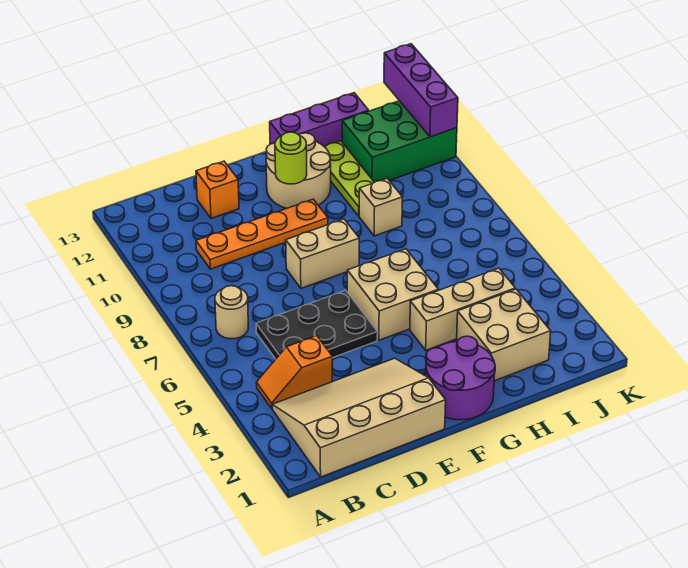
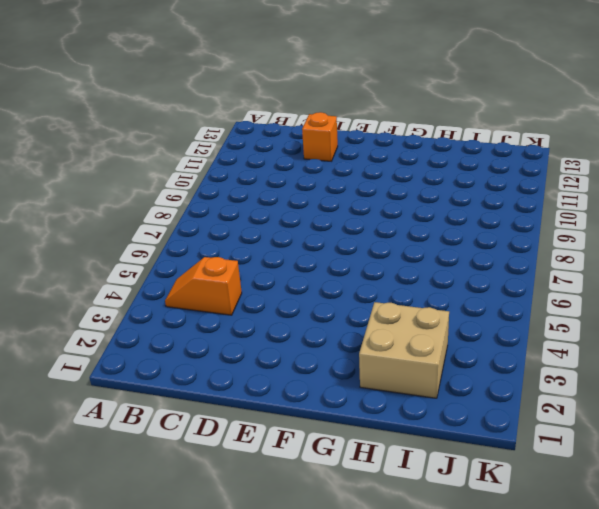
none -> tan slope B1:E3 level 1 top 1
none -> tan round brick B7 level 1
none -> black plate C5:E6 level 1

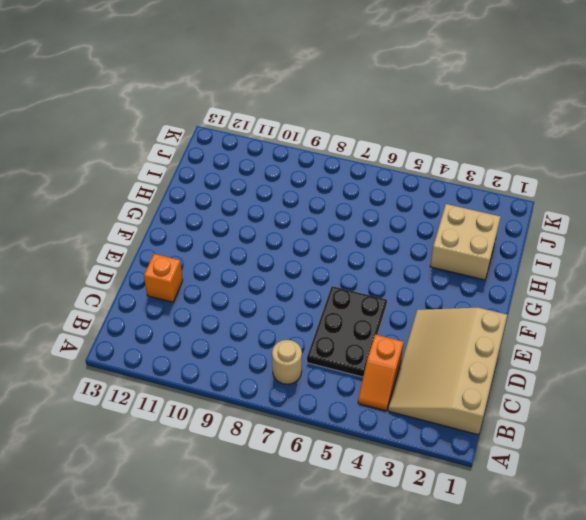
none -> orange plate C10:F10 level 1
none -> tan brick E8:F8 level 1
none -> purple round brick F1:G2 level 1

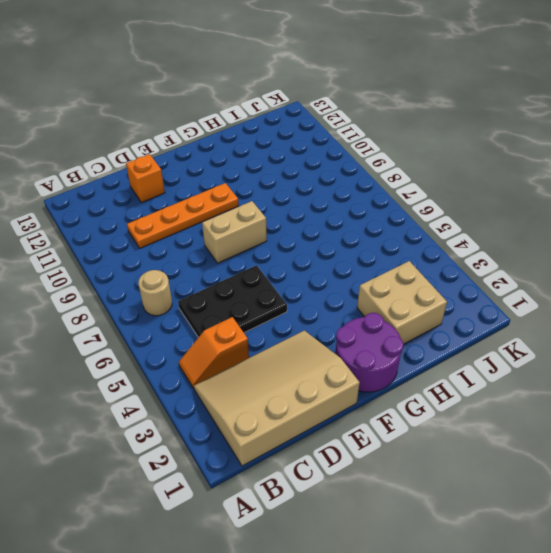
none -> tan brick F5:G6 level 1
none -> tan round brick F11:G12 level 1
none -> tan brick G4:I4 level 1

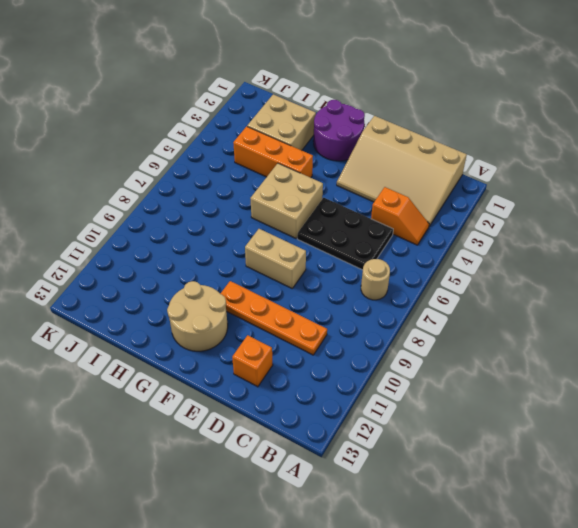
orange brick G4:I4 level 1 -> tan brick G4:I4 level 1
none -> purple brick G13:I13 level 1
none -> tan brick H9 level 1
none -> lime plate H10:H12 level 1

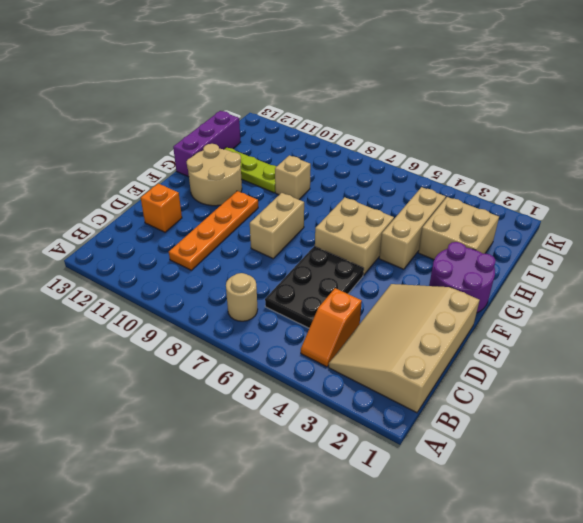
none -> green brick I11:K12 level 1
none -> lime round brick F11 level 2
none -> purple brick K11:K13 level 2

